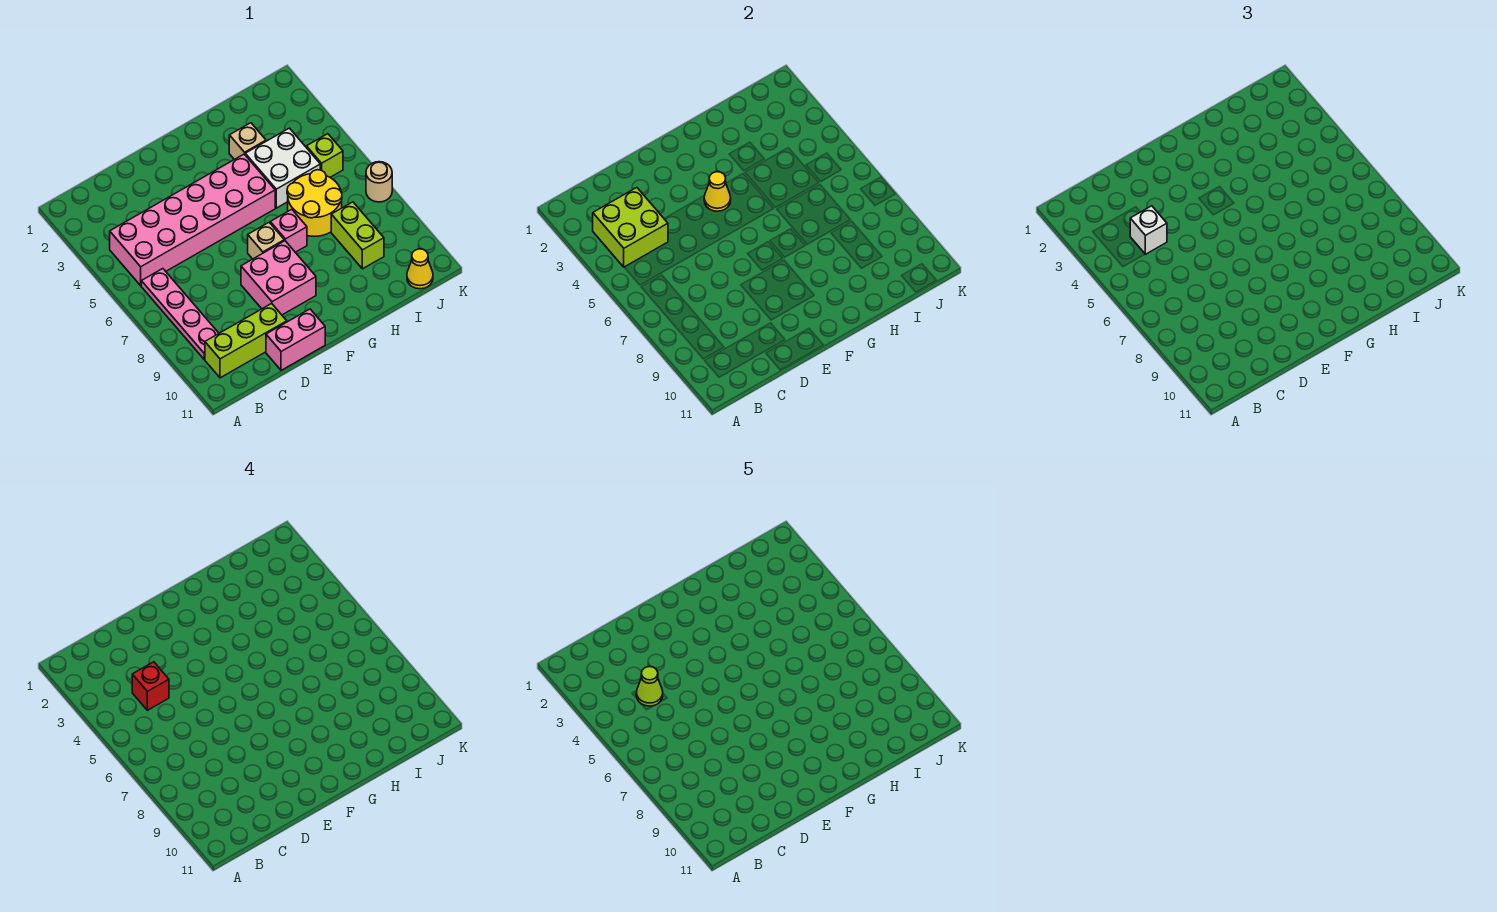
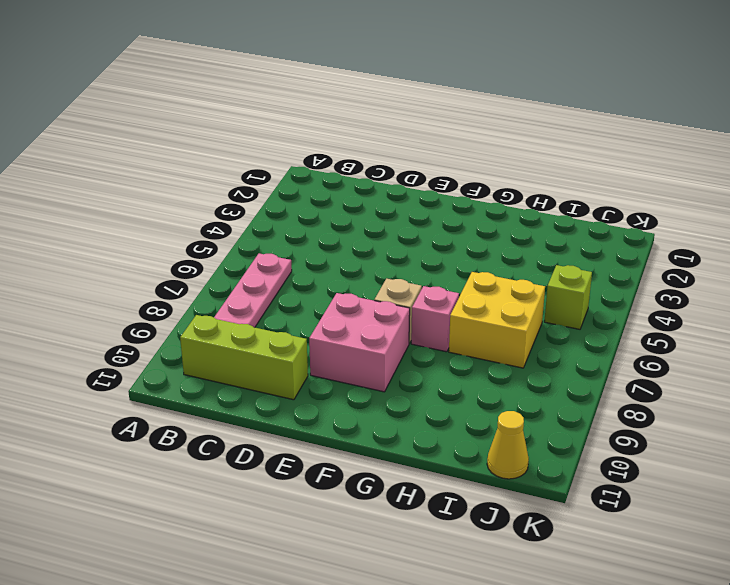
yellow brick H6:I7 level 1 -> yellow round brick H6:I7 level 1
none -> pink brick B4:G5 level 1
none -> pink brick D11:E11 level 1
none -> tan brick H3 level 1

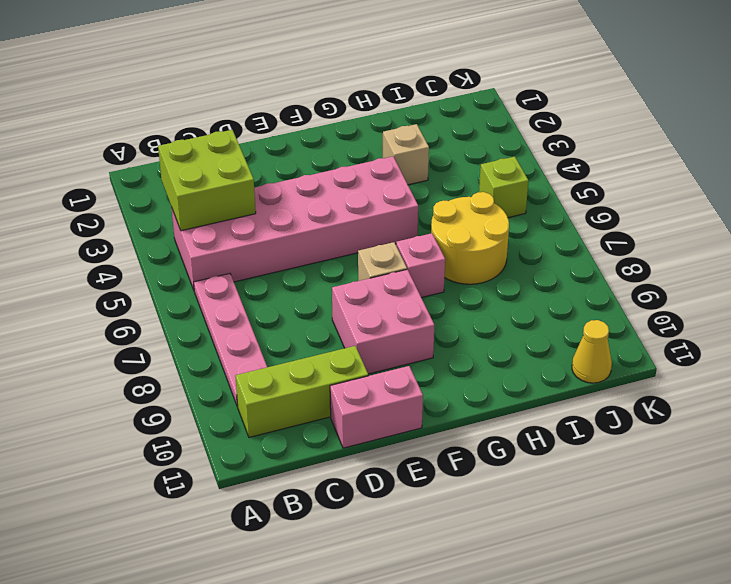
none -> white brick H4:I5 level 1
none -> lime brick I8:I9 level 1
none -> tan round brick K7 level 1

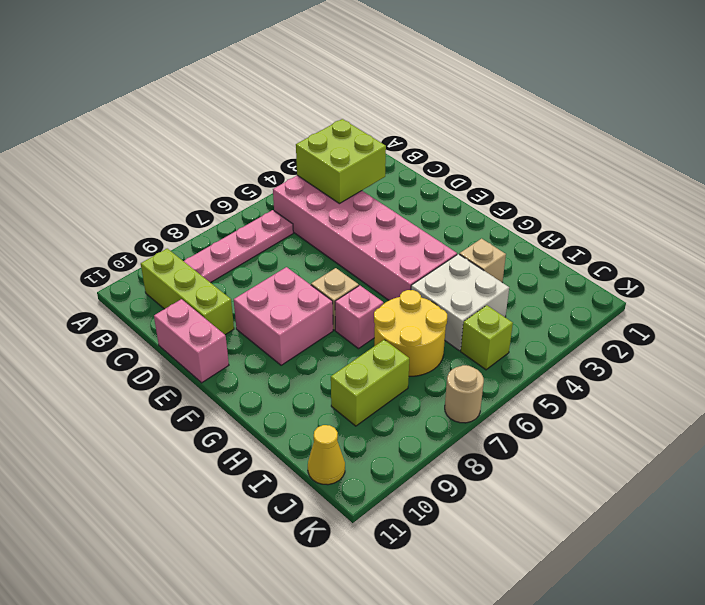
none -> yellow cone F4 level 2
none -> white brick C4 level 3
none -> red brick C4 level 4

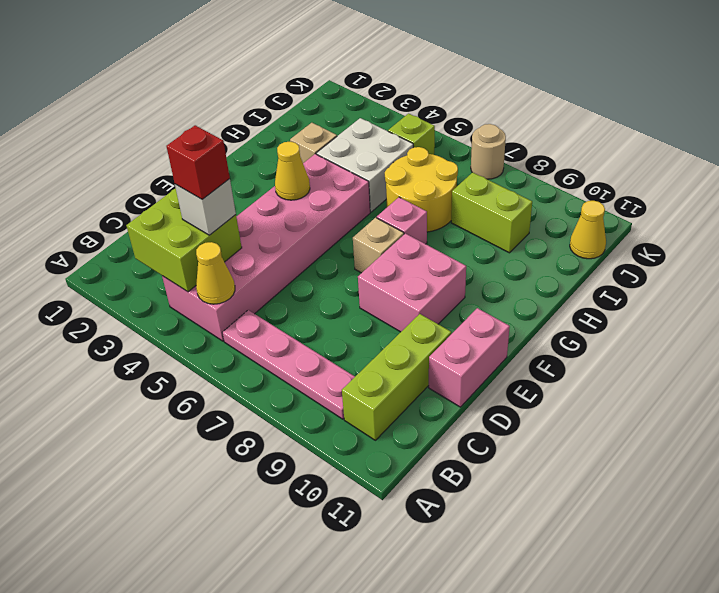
yellow cone B5 level 2 -> none
none -> lime cone C4 level 5

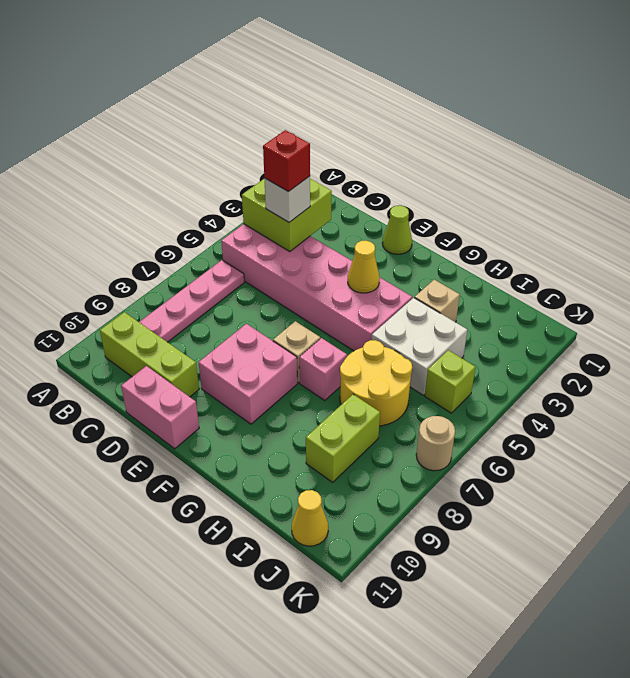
lime cone E1 level 1 -> lime cone C4 level 5

